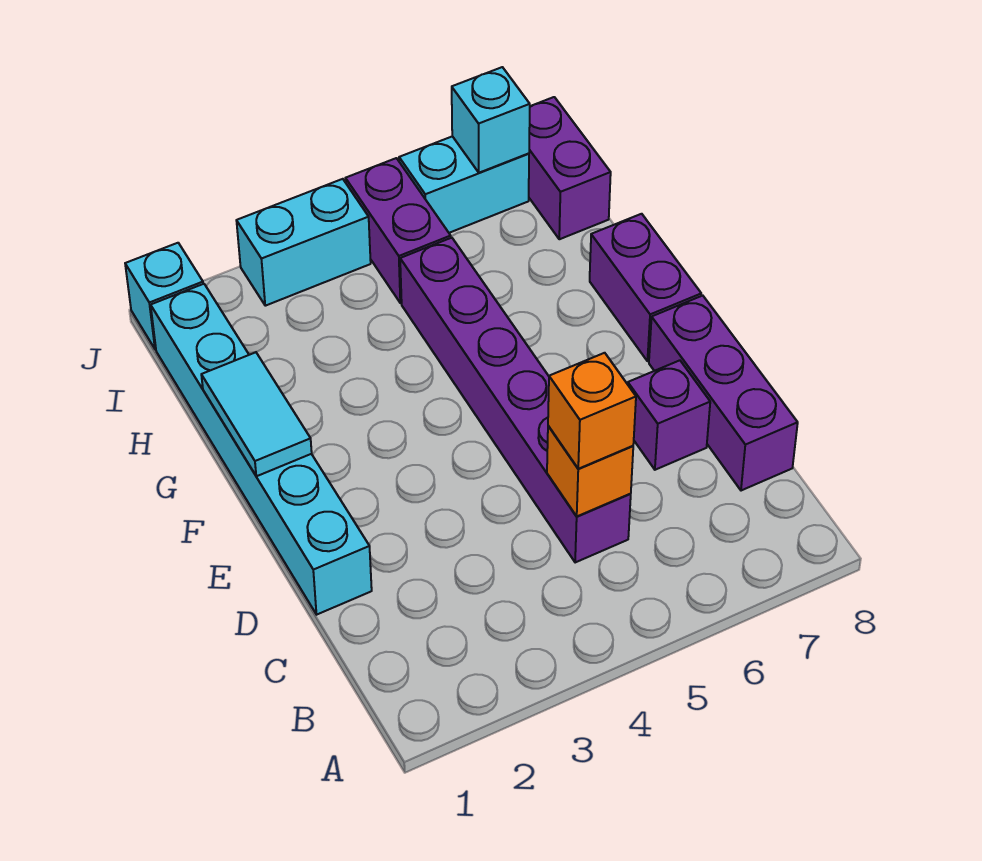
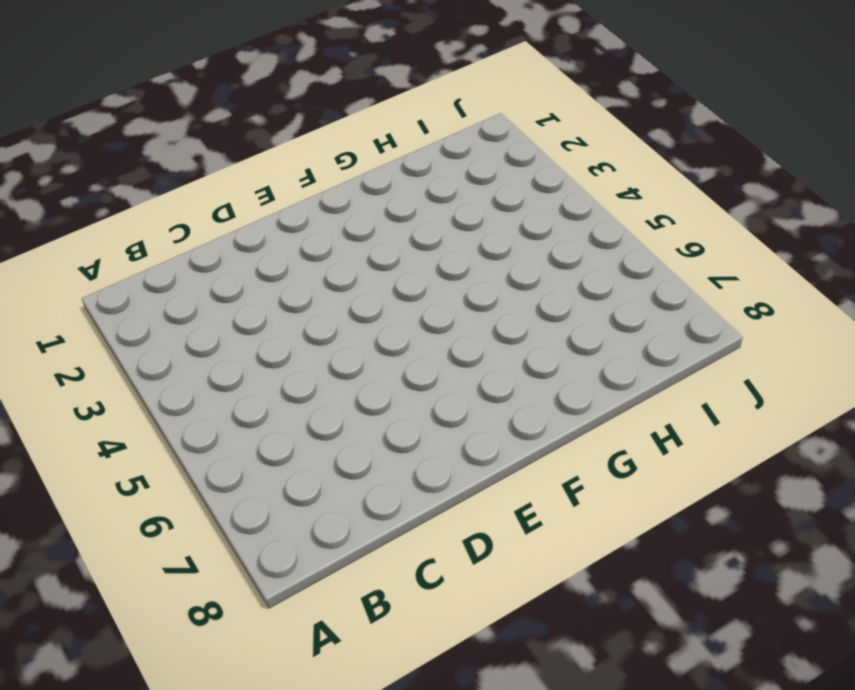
none -> purple brick C5:H5 level 1
none -> purple brick C8:E8 level 1
none -> cyan brick D1:I1 level 1

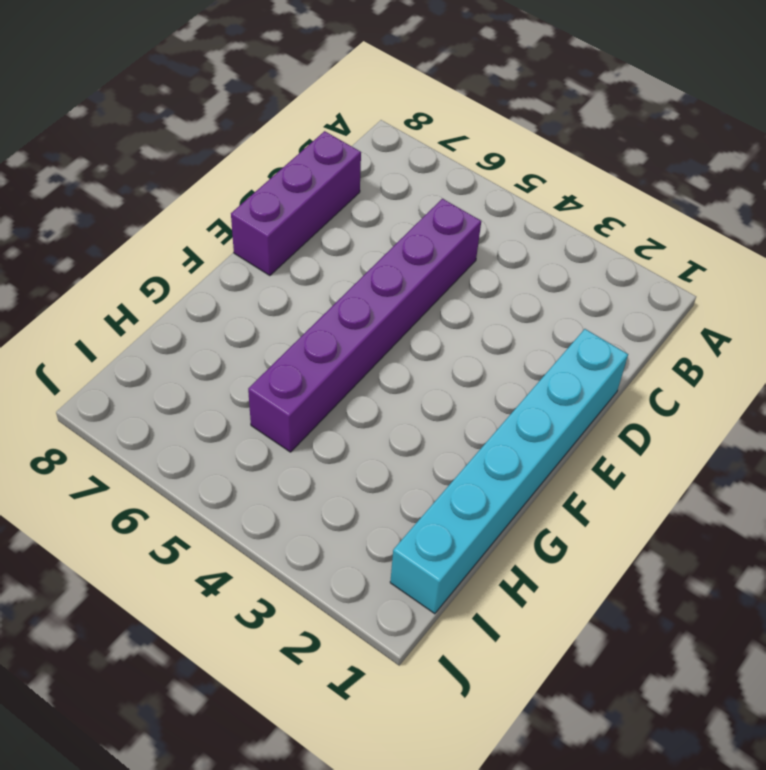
none -> purple brick D7 level 1
none -> purple brick F8:G8 level 1
none -> purple brick I5:J5 level 1

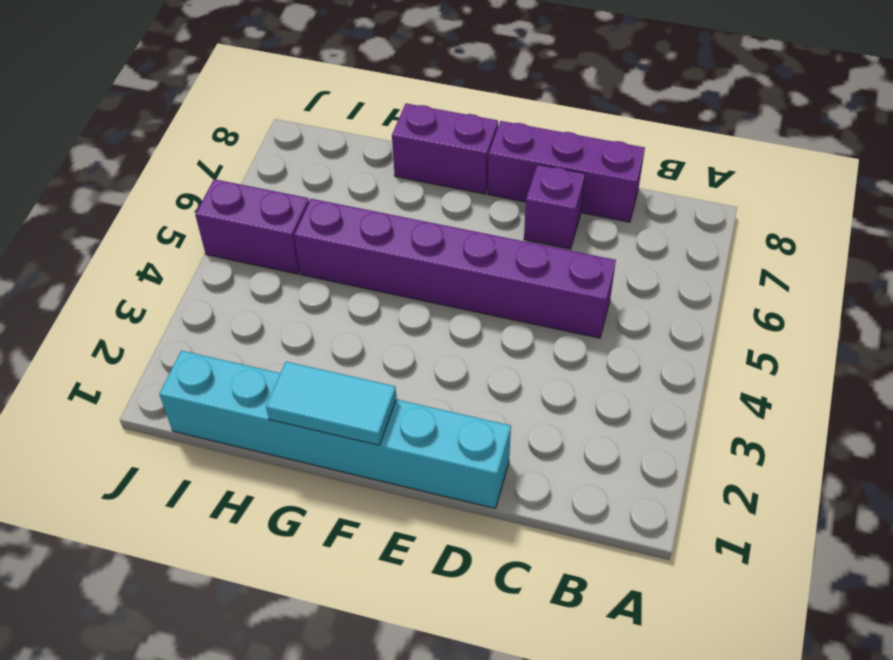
none -> purple brick I8:J8 level 1
none -> cyan brick J1 level 1
none -> cyan brick J3:J4 level 1

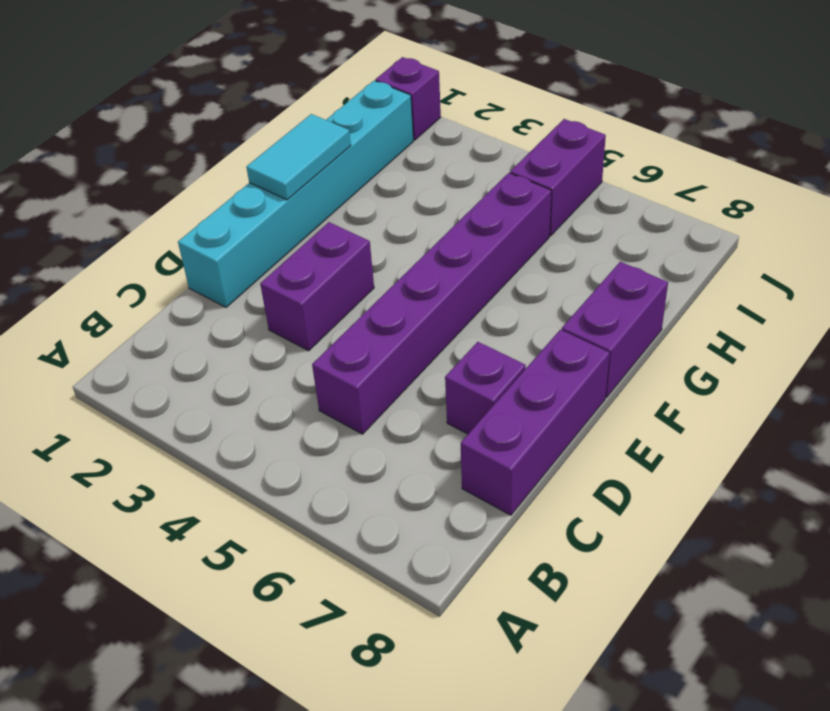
purple brick D3:E3 level 1 -> purple brick I8:J8 level 1
purple brick J1 level 1 -> cyan brick J1 level 1
none -> cyan brick J3:J4 level 1
none -> cyan brick J6:J7 level 1
none -> orange brick C5 level 2

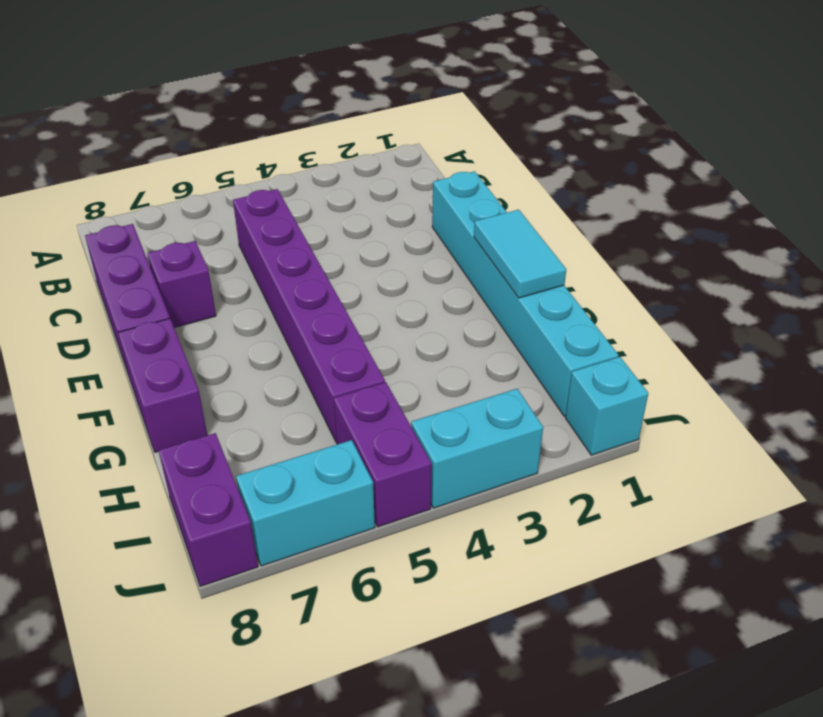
none -> orange brick C5 level 2
none -> cyan brick J7 level 2
none -> orange brick C5 level 3

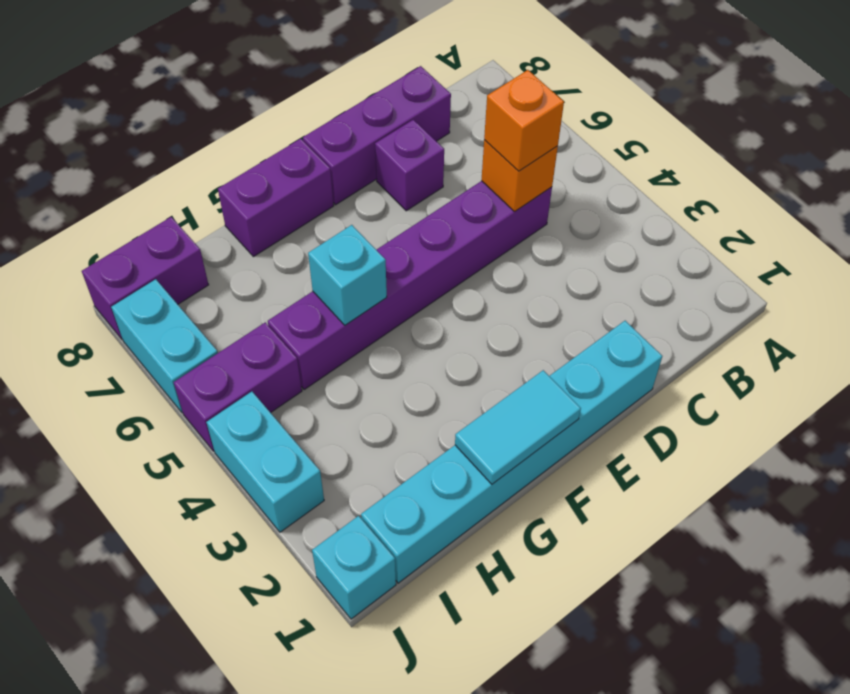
cyan brick G5 level 2 -> cyan brick J7 level 2

